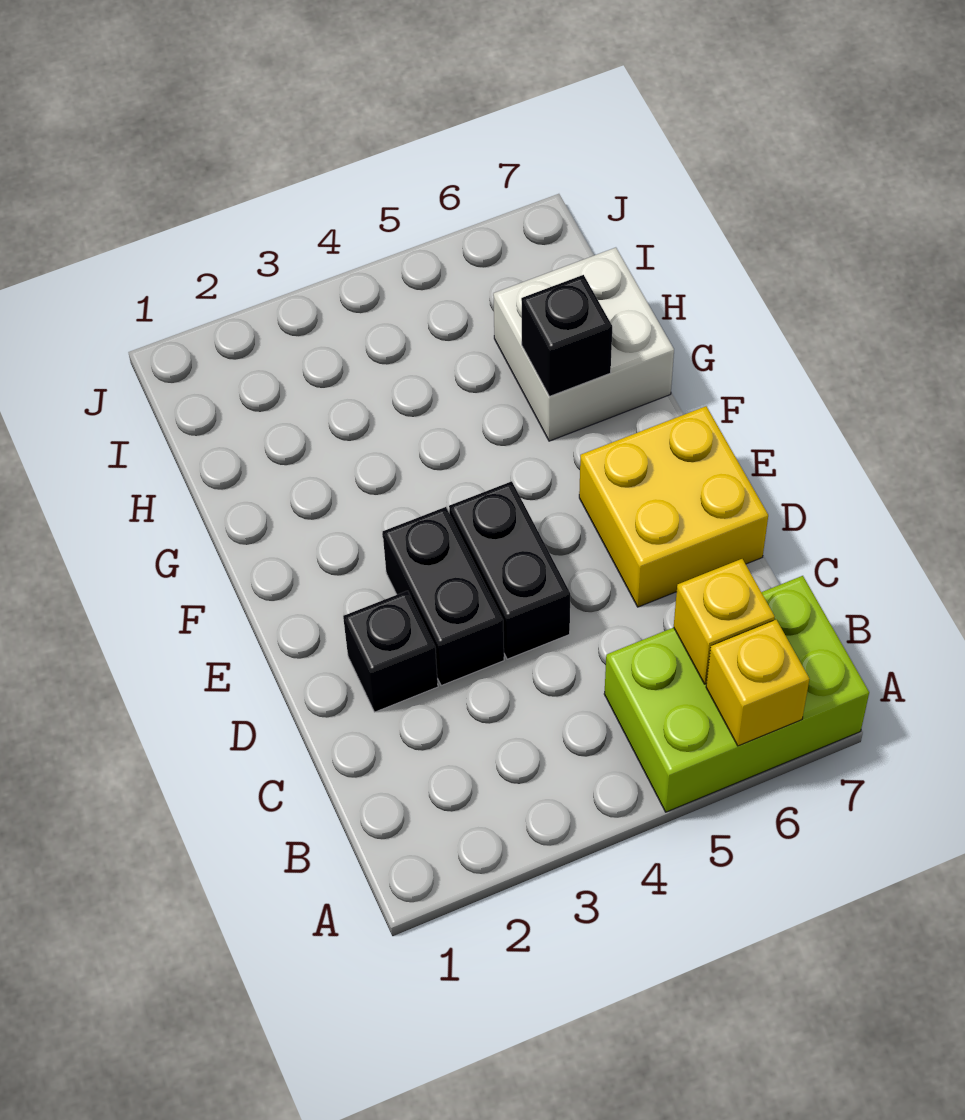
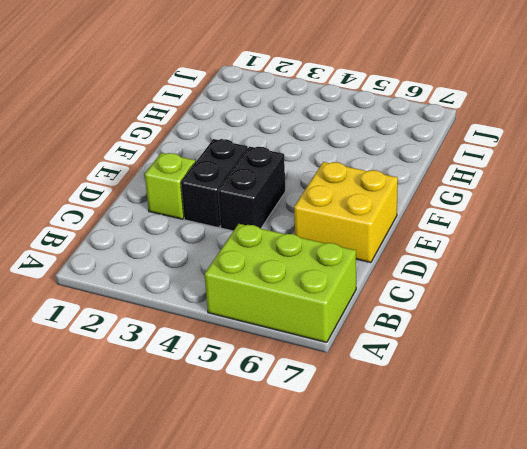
lime brick D2 level 1 -> black brick D2 level 1
none -> white brick G6:H7 level 1
none -> yellow brick A6 level 2

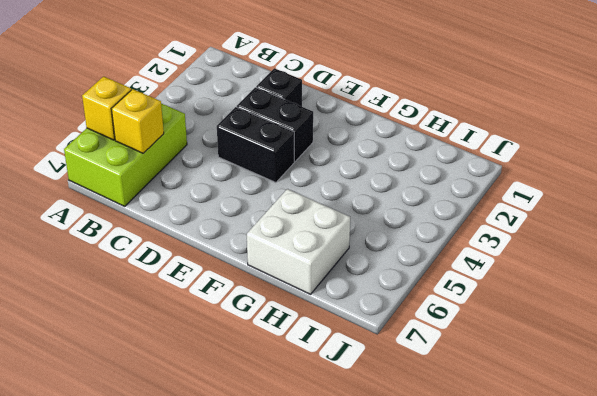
none -> yellow brick D6:E7 level 1
none -> black brick G6 level 2

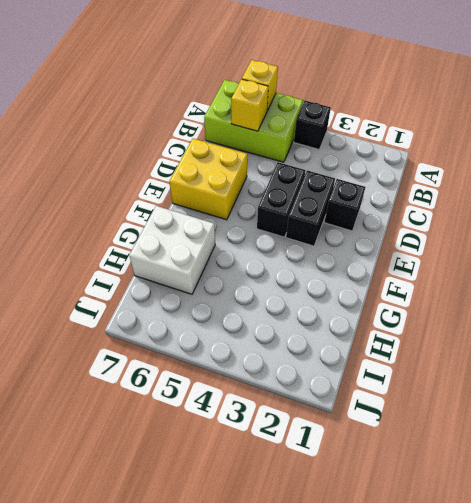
black brick A4 level 1 -> black brick G6 level 2

